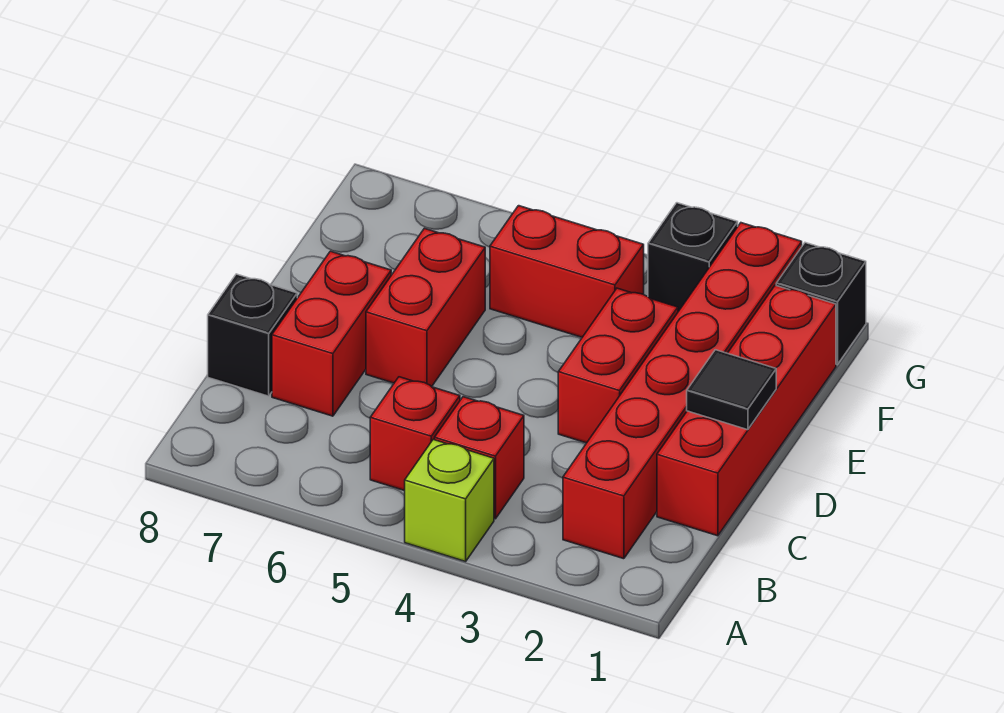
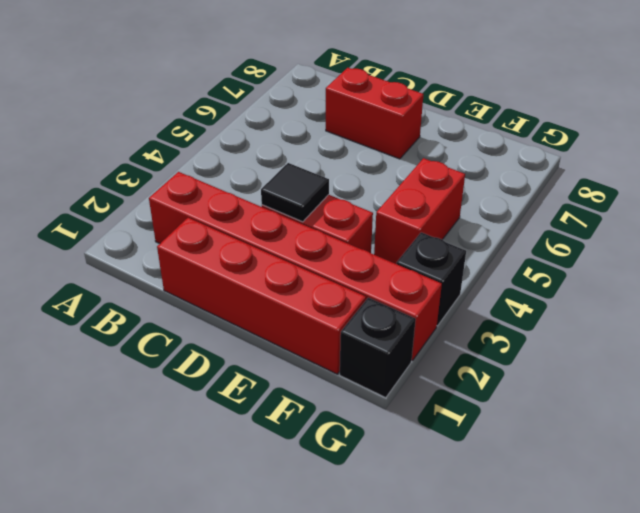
black tile D3 level 2 -> black tile D1 level 2
none -> lime brick A4 level 1
none -> red brick B4 level 1
none -> red brick B5 level 1

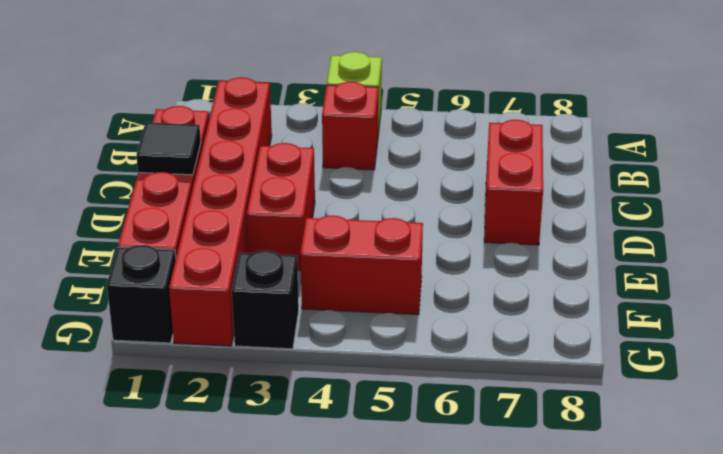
none -> red brick B5 level 1
none -> black brick C8 level 1
none -> red brick D6:E6 level 1

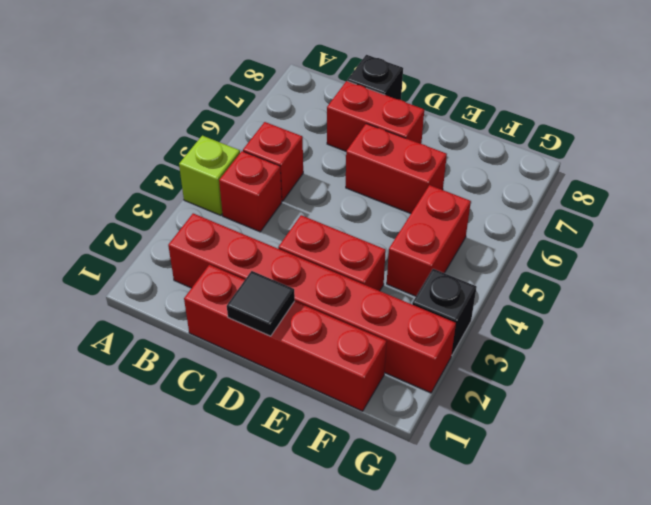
none -> black brick G1 level 1

